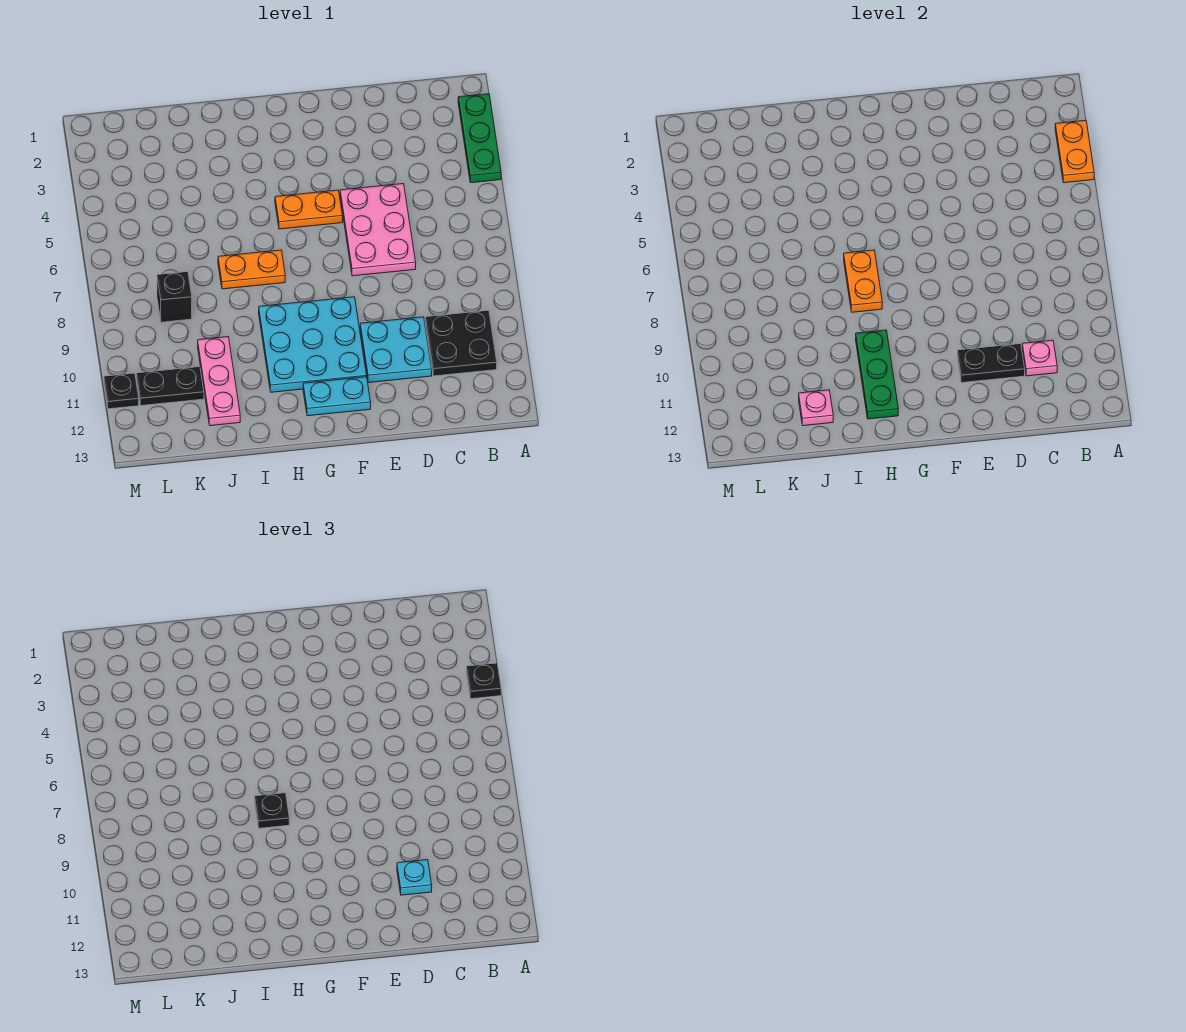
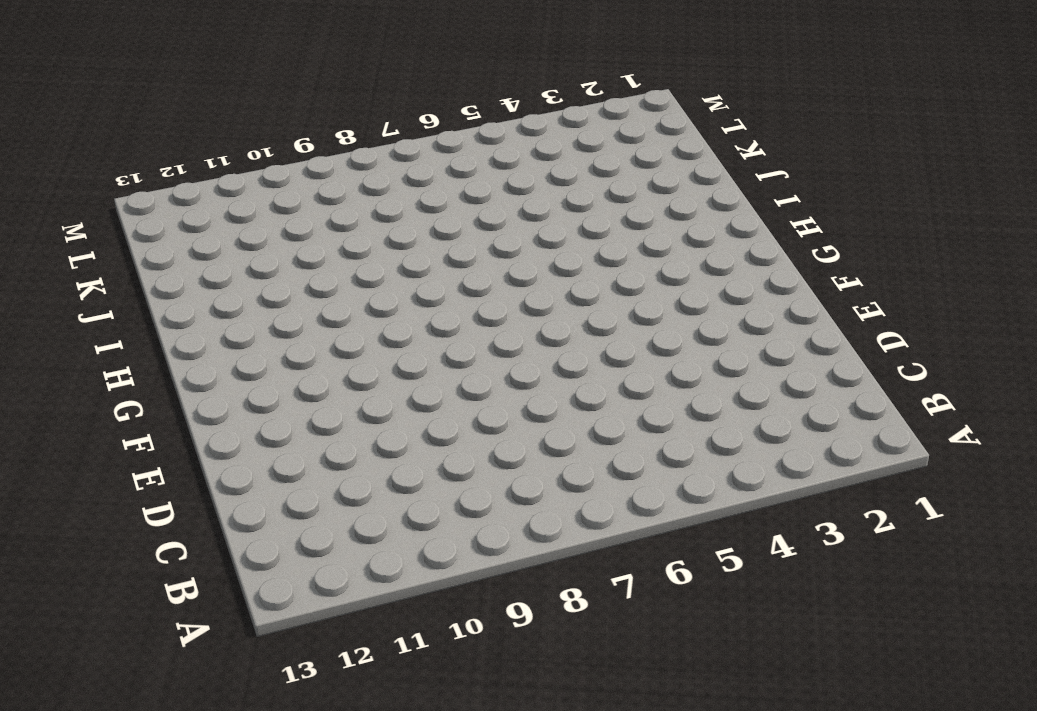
none -> green plate A2:A4 level 1
none -> black plate B10:C11 level 1
none -> pink plate D5:E7 level 1

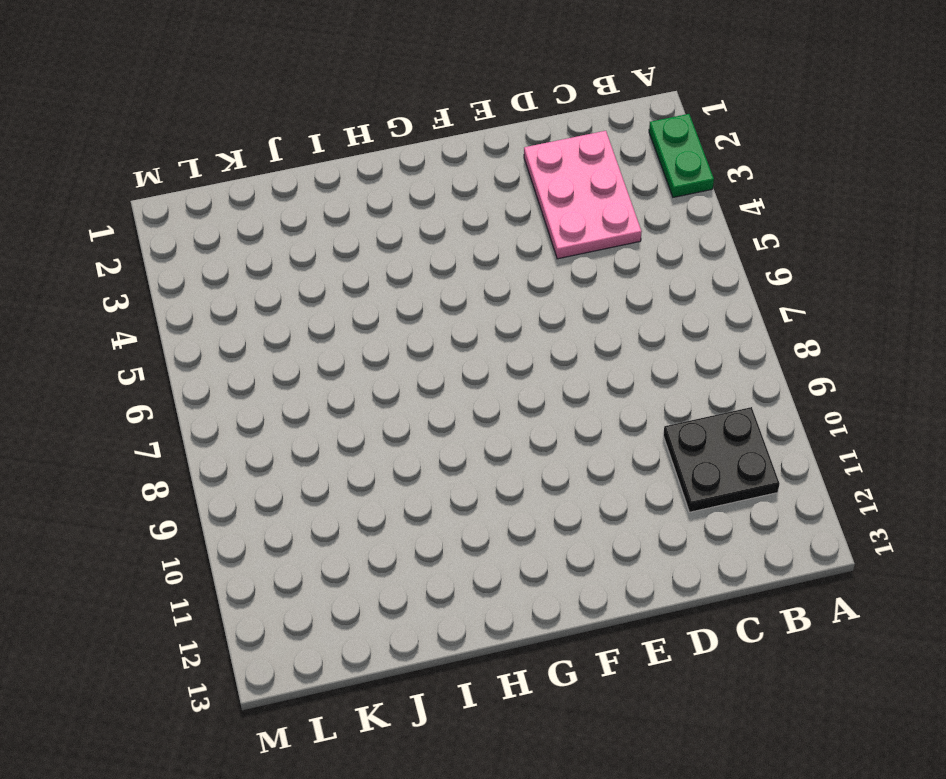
green plate A2:A3 level 1 -> green plate A2:A4 level 1
pink plate C2:D4 level 1 -> pink plate D5:E7 level 1
none -> cyan plate D10:E11 level 1
none -> orange plate F5:G5 level 1
none -> cyan plate F9:H11 level 1

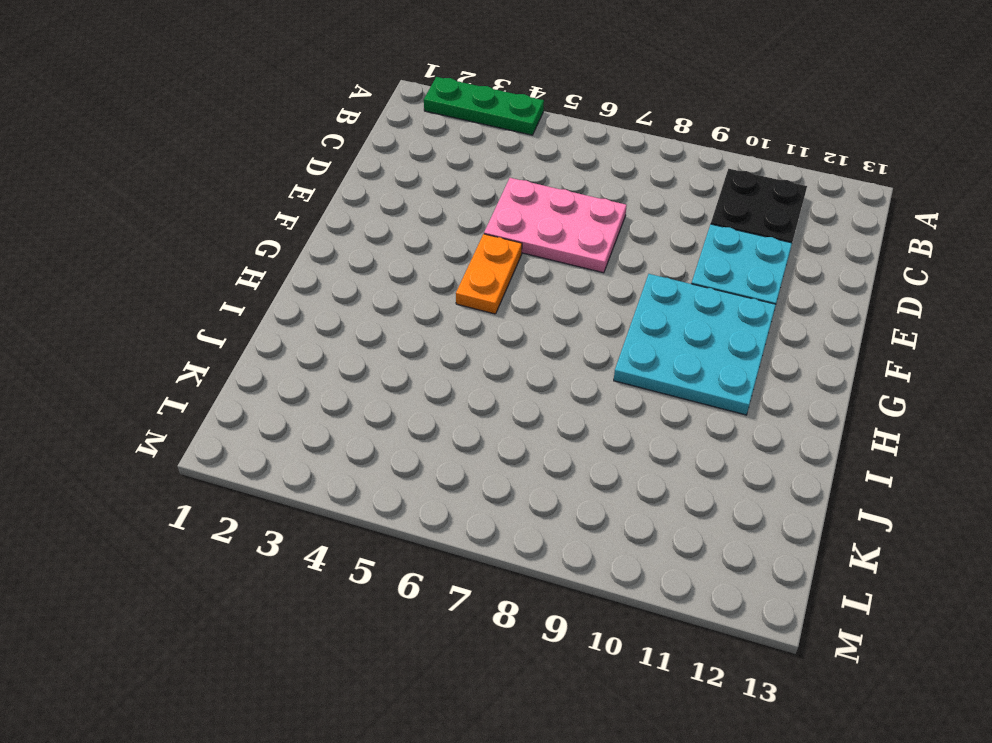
none -> cyan plate F12:G12 level 1
none -> orange plate H7:I7 level 1
none -> pink plate J10:J12 level 1

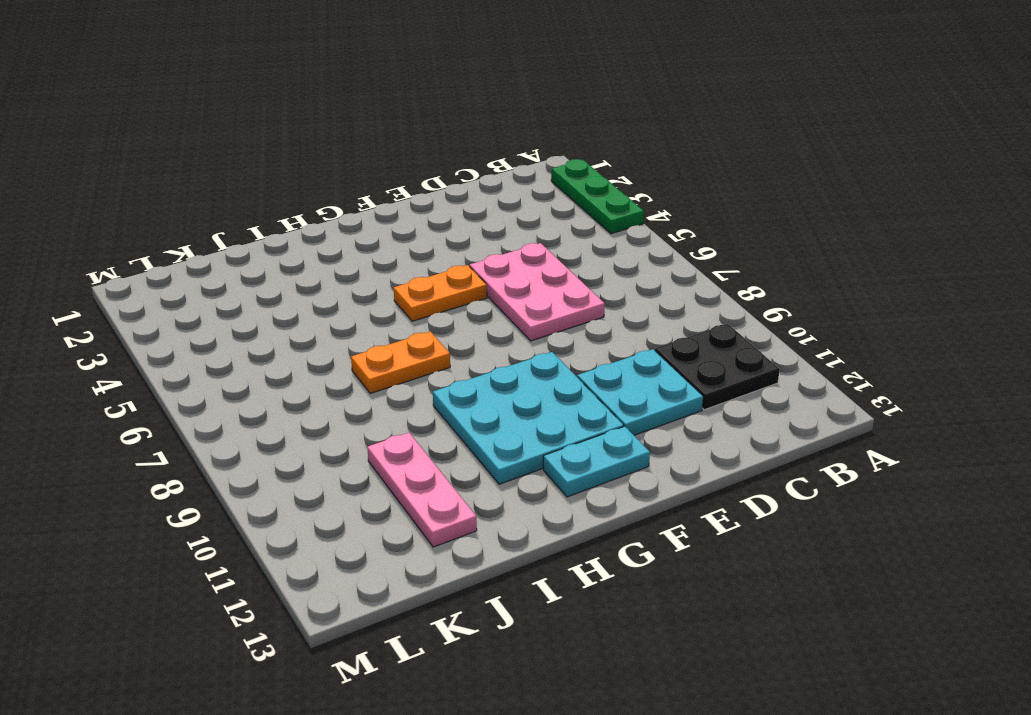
none -> black brick K8 level 1
none -> black plate K11:L11 level 1
none -> black plate M11 level 1

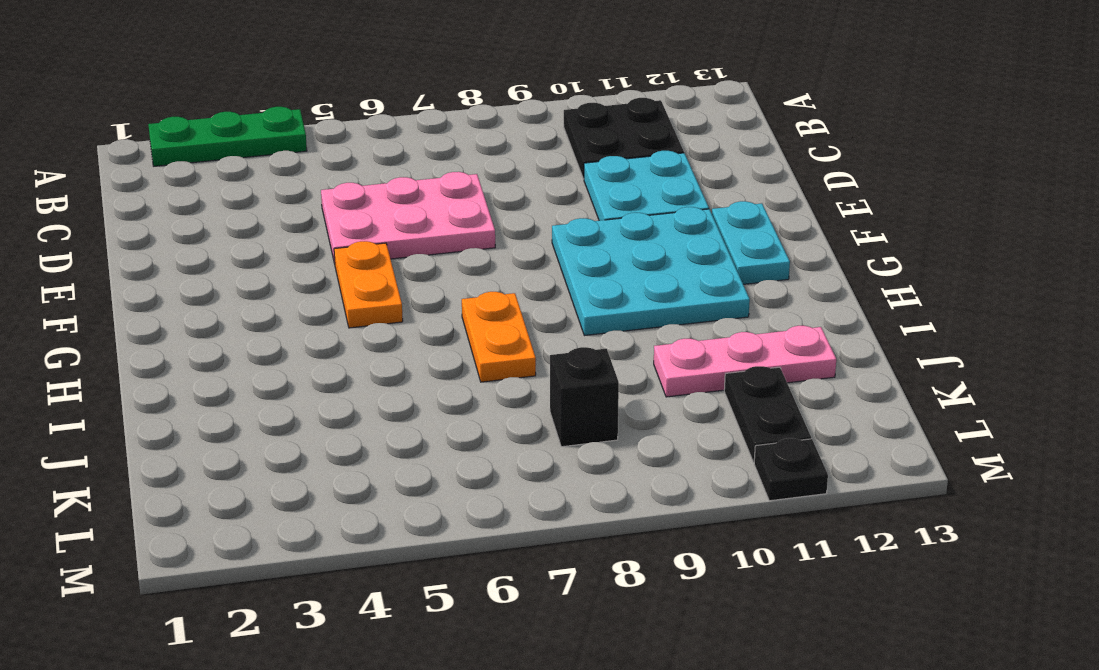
none -> orange plate A3:A4 level 2
none -> pink plate C11 level 2
none -> black plate D11:E11 level 2

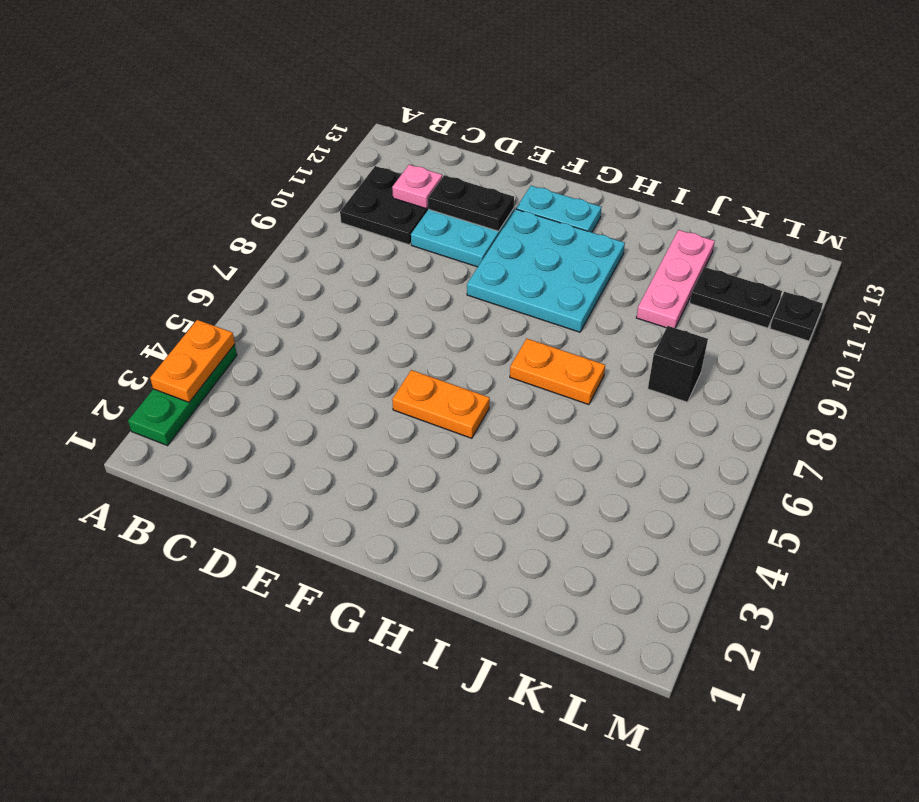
none -> pink plate D5:E7 level 1
none -> orange plate H7:H8 level 2
none -> green plate H10:H12 level 2

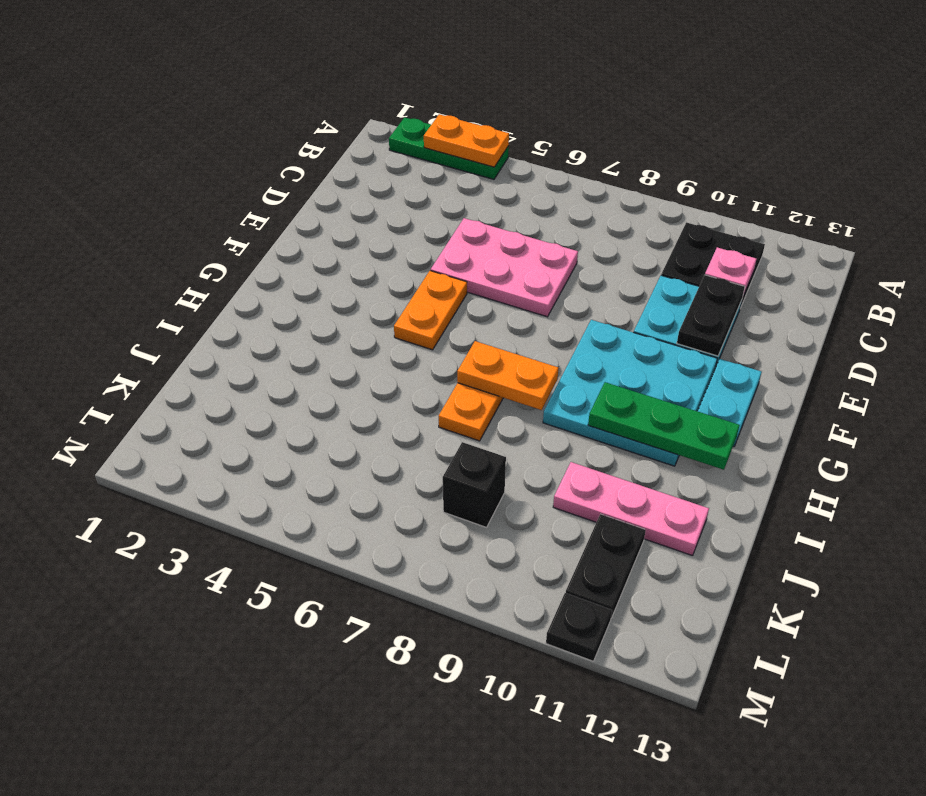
none -> pink plate J12 level 2
none -> black plate A4 level 3
none -> cyan plate D11 level 3

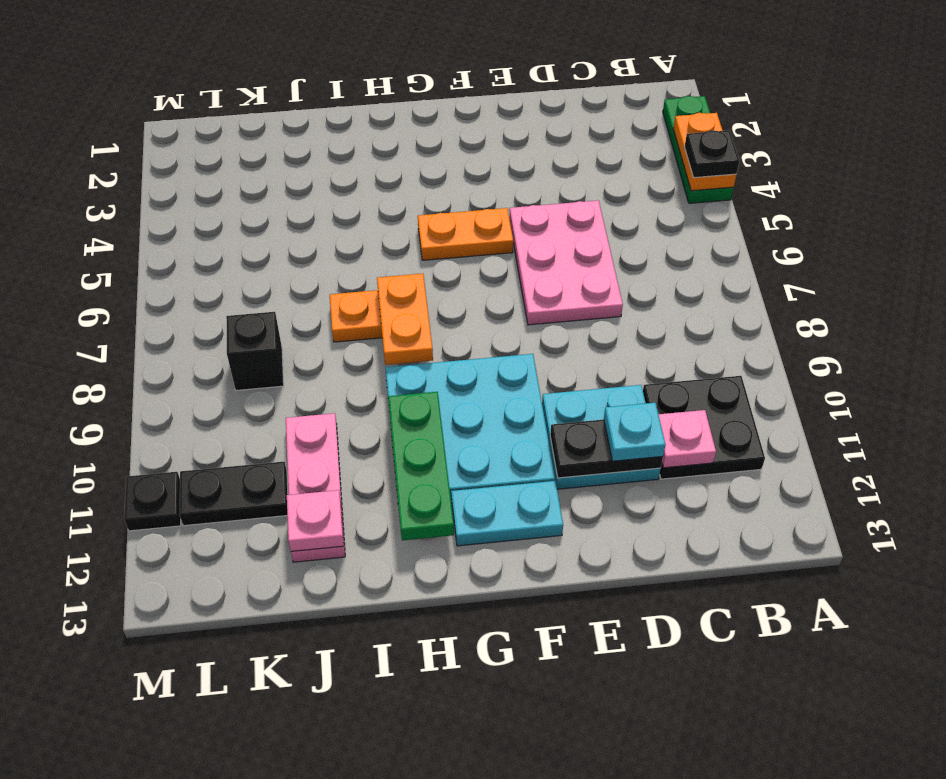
none -> black plate H8 level 3

